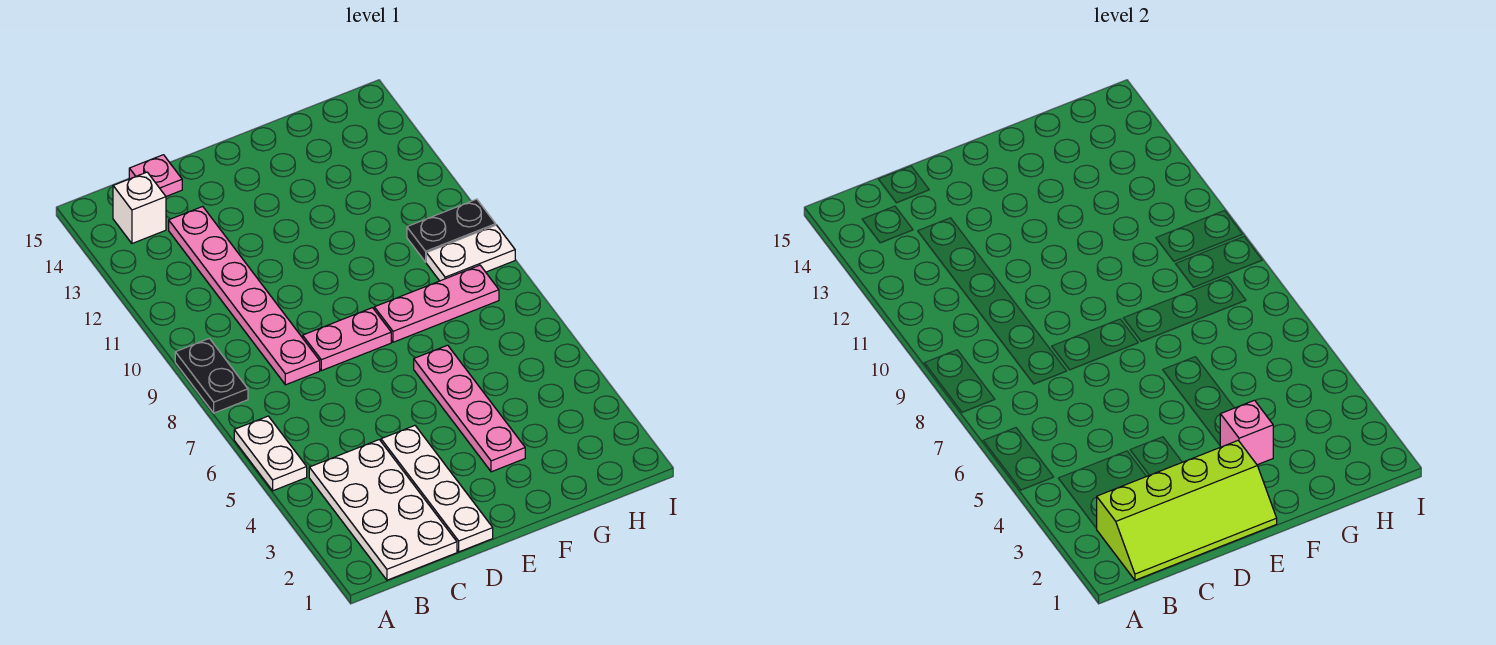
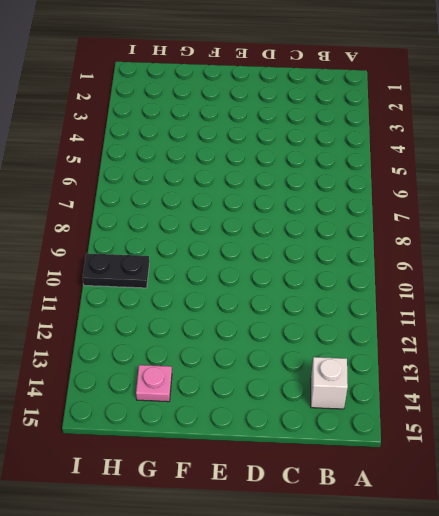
pink plate G14 level 1 -> pink plate C15 level 1
none -> white plate A5:A6 level 1
none -> black plate A8:A9 level 1
none -> white plate B1:C4 level 1

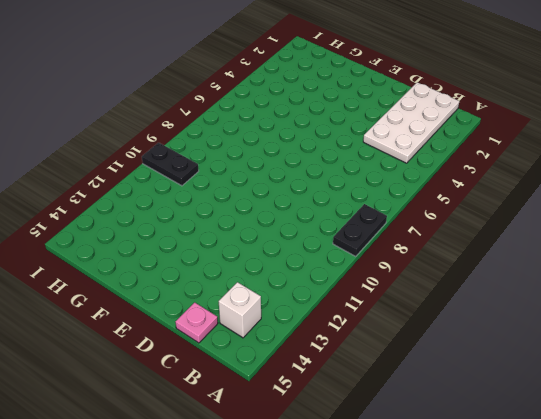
none -> white plate A5:A6 level 1
none -> pink plate C8:C13 level 1
none -> white plate D1:D4 level 1

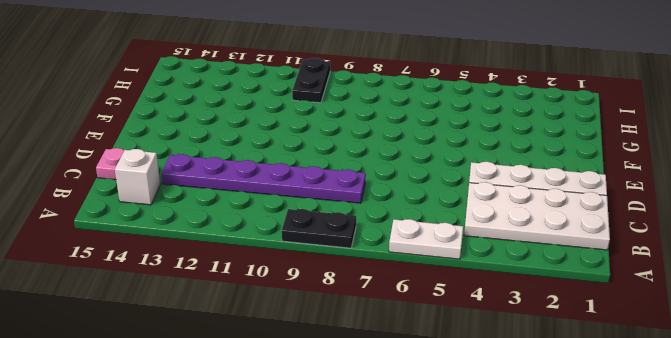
purple plate C8:C13 level 1 -> pink plate C8:C13 level 1
none -> pink plate D8:E8 level 1
none -> pink plate F3:F6 level 1
none -> pink plate F8:H8 level 1

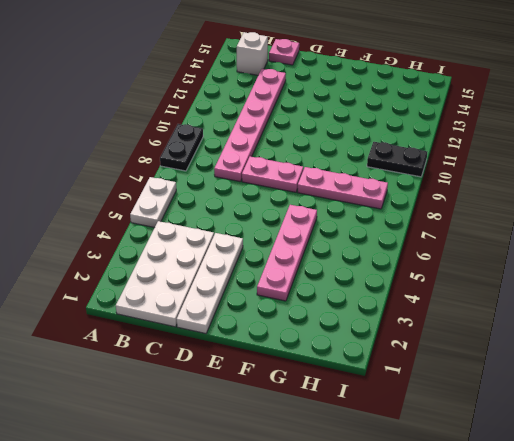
none -> white plate H9:I9 level 1
none -> lime slope B1:E2 level 2 top 2
none -> pink brick F3 level 2

